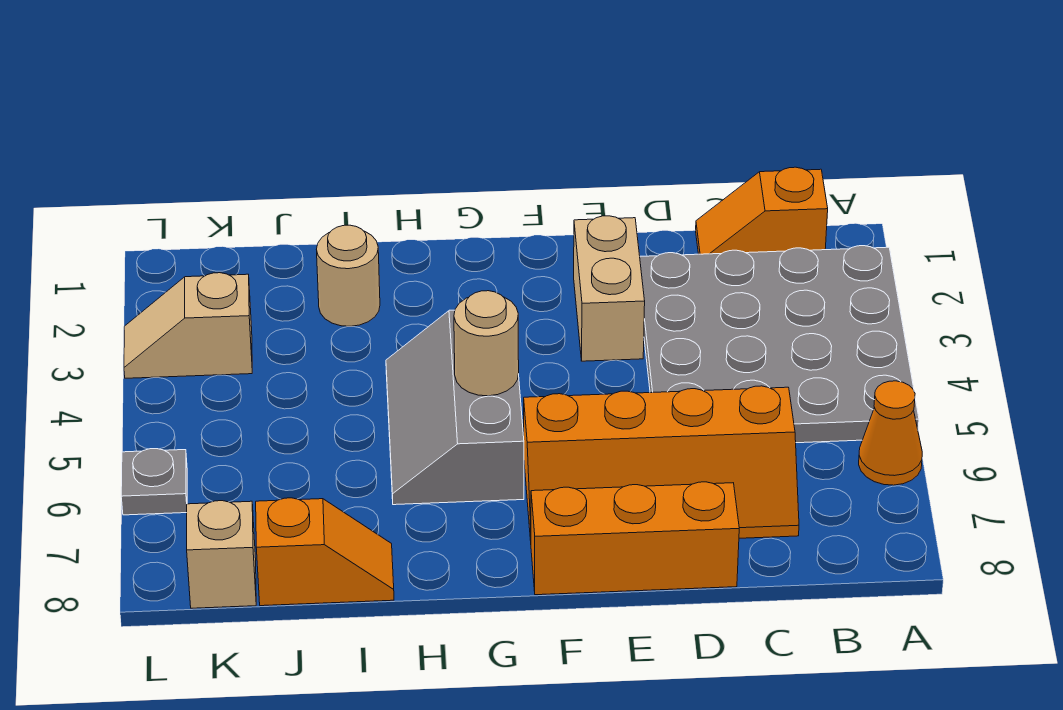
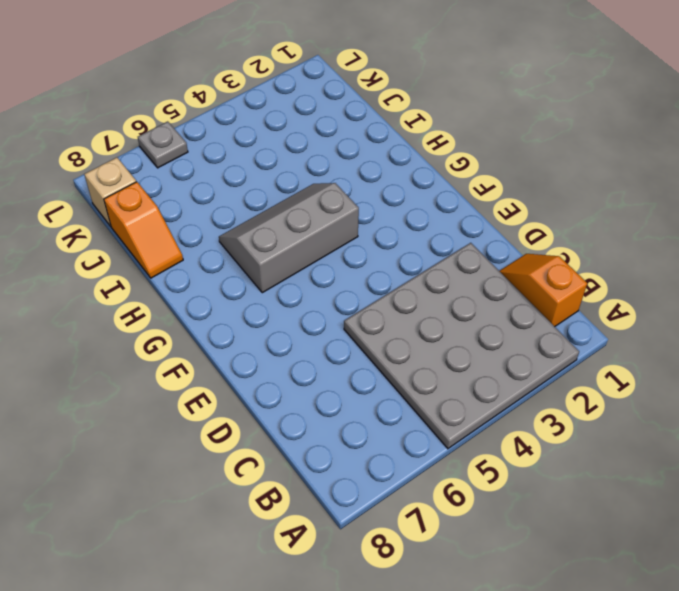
none -> orange cone A6 level 1
none -> orange slope C6:F7 level 1 top 6
none -> orange brick D8:F8 level 1

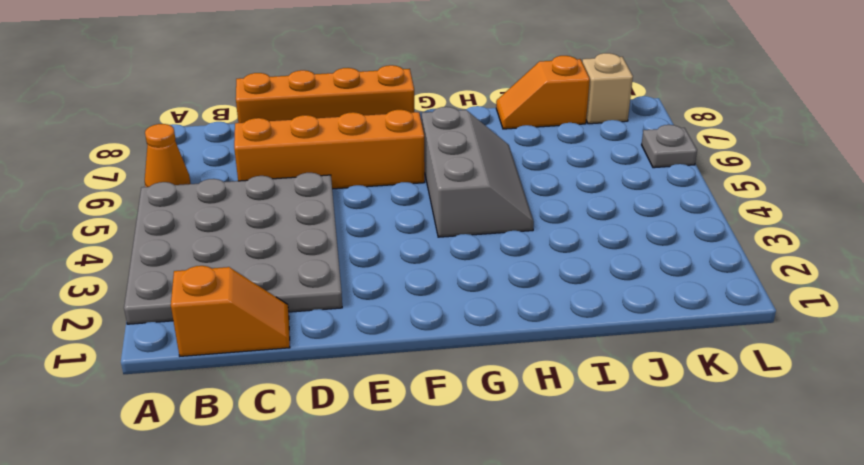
orange brick C8:F8 level 1 -> orange brick D8:F8 level 1
none -> tan brick E2:E3 level 1
none -> tan round brick I2 level 1
none -> tan slope K3:L3 level 1 top K

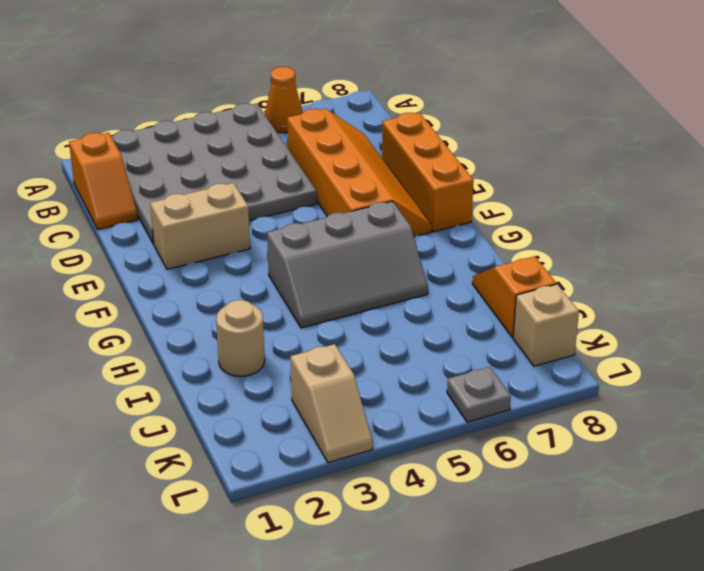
none -> tan round brick G5 level 2

